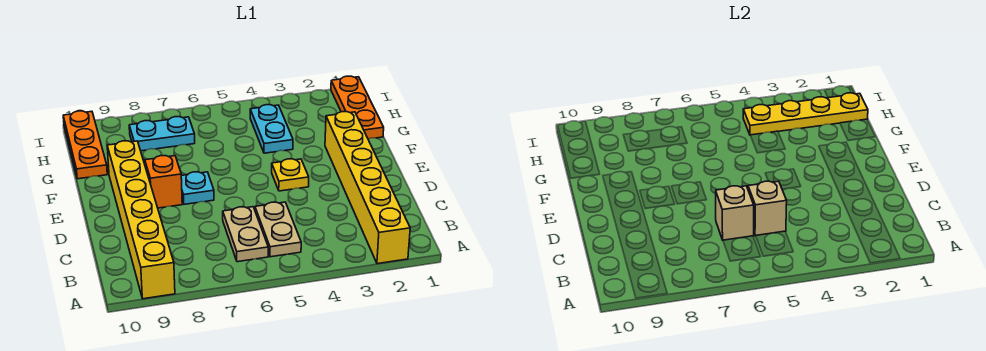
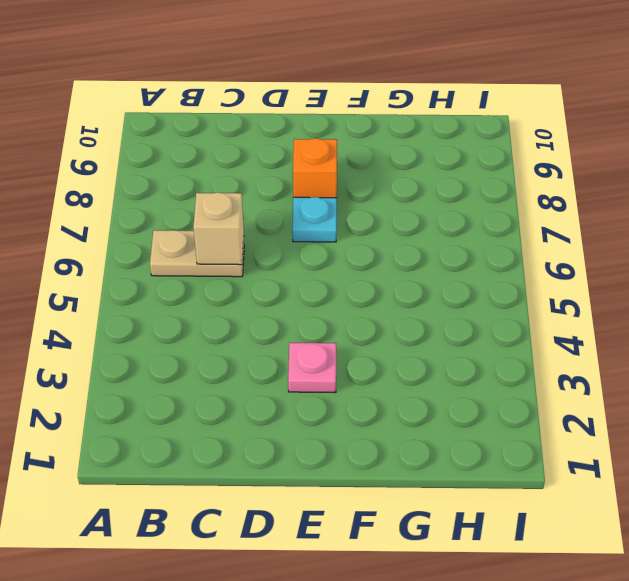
pink plate E3 level 1 -> none
none -> yellow brick A2:F2 level 1
none -> yellow brick A9:F9 level 1
none -> tan plate B5:C5 level 1

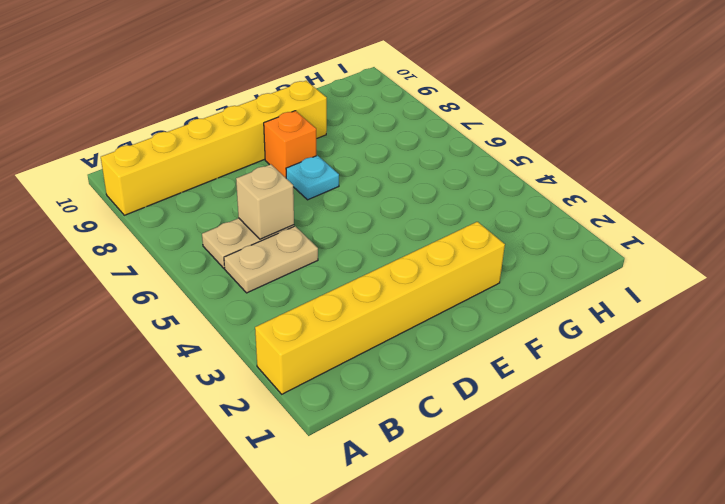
none -> yellow plate E4 level 1
none -> orange plate G1:I1 level 1
none -> cyan plate G4:H4 level 1

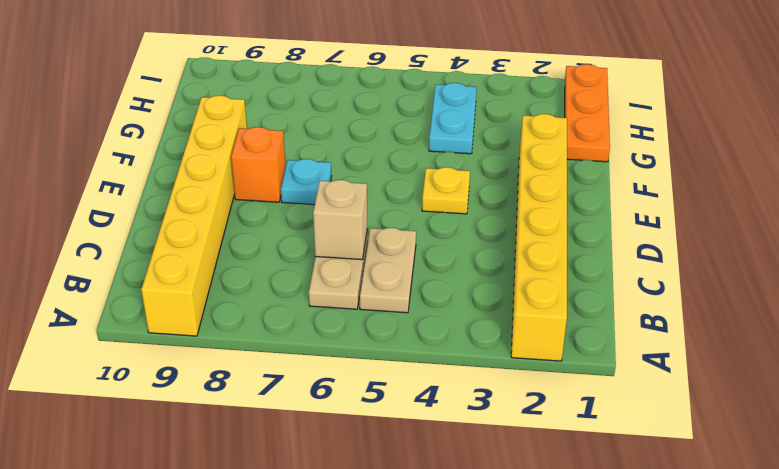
none -> orange plate G10:I10 level 1
none -> cyan plate H7:H8 level 1
none -> tan brick C5 level 2

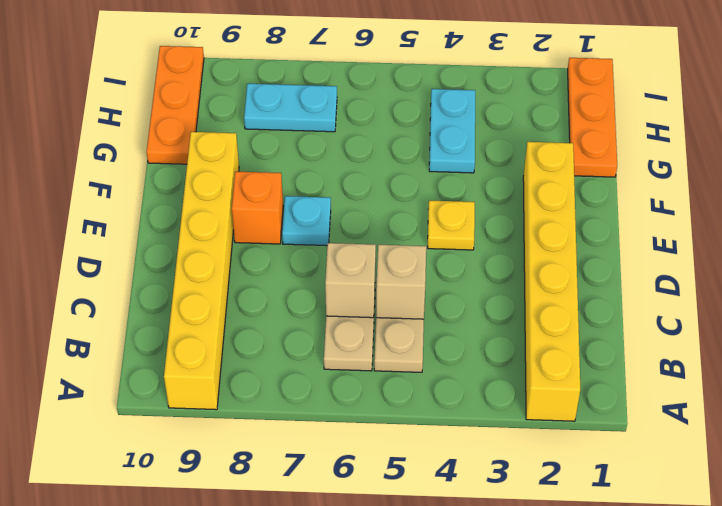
none -> yellow plate H1:H4 level 2

